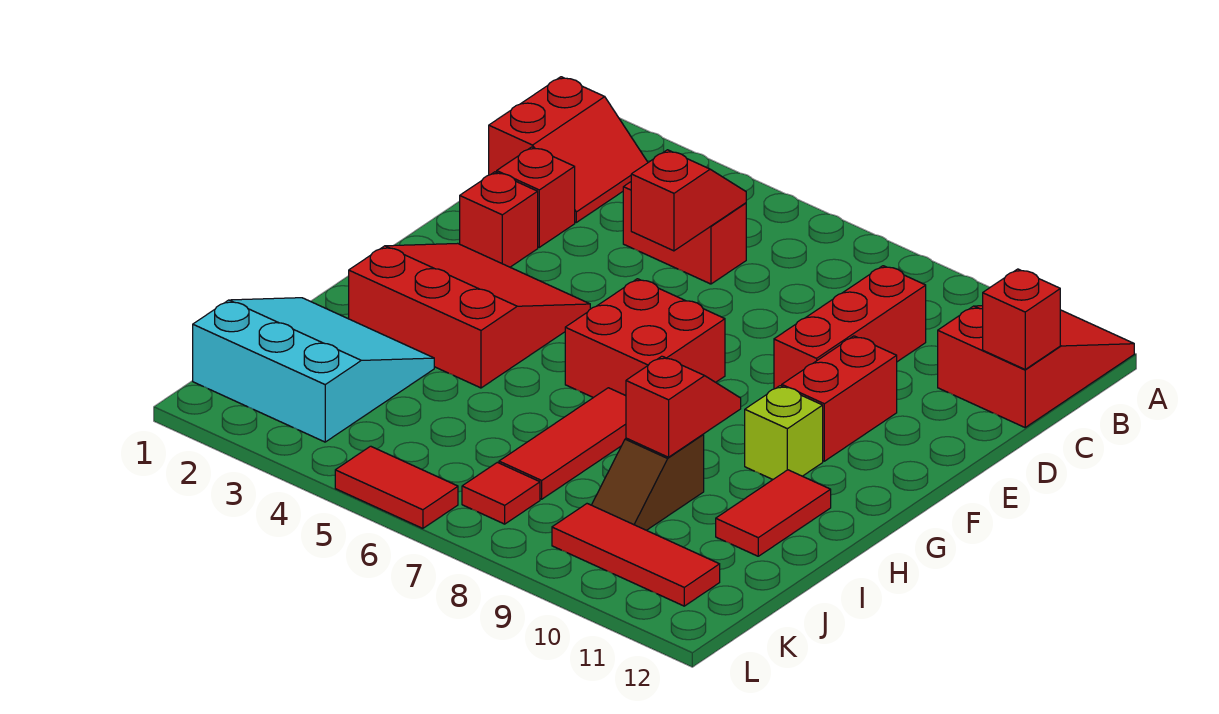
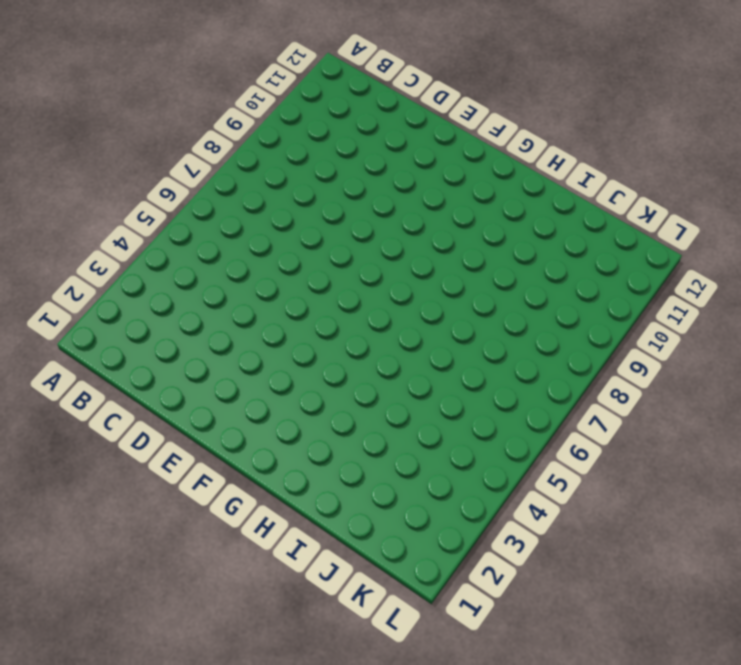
none -> red slope A11:C12 level 1 top C
none -> red slope B1:C2 level 1 top 1
none -> red brick C4:C5 level 1

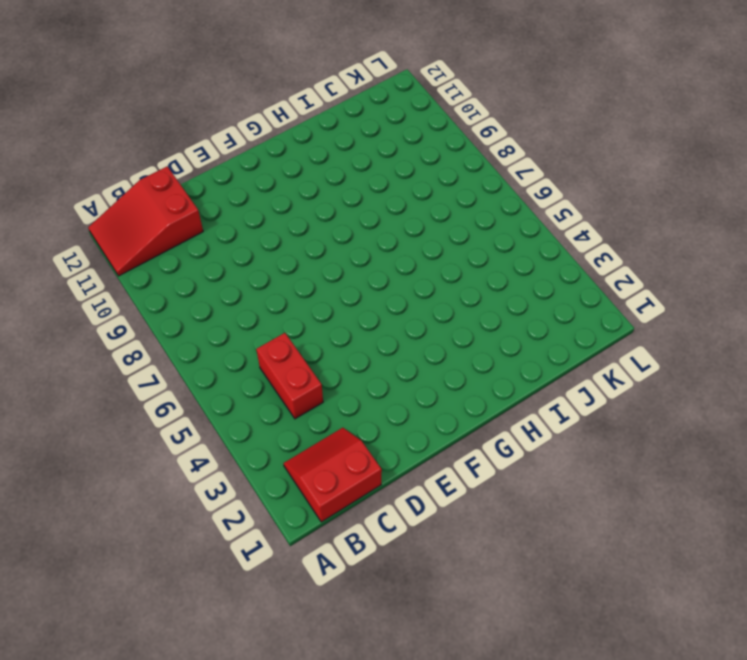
none -> red brick C9:E9 level 1
none -> red brick D2 level 1
none -> red brick E2 level 1

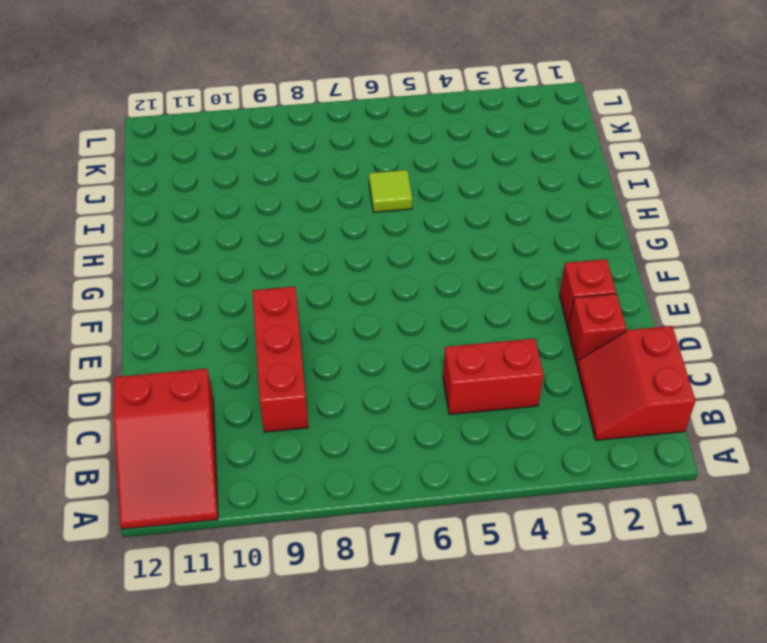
lime tile I6 level 1 -> none
none -> red brick E10:F10 level 1
none -> red slope F2:H4 level 1 top H
none -> red brick F6:G7 level 1

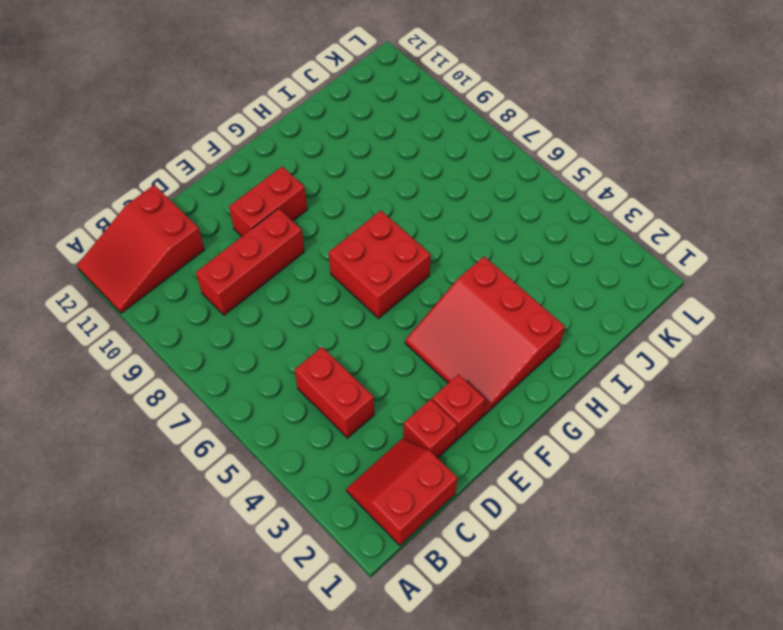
none -> lime brick G10 level 1
none -> red tile H7:J7 level 1
none -> red tile H11:I11 level 1

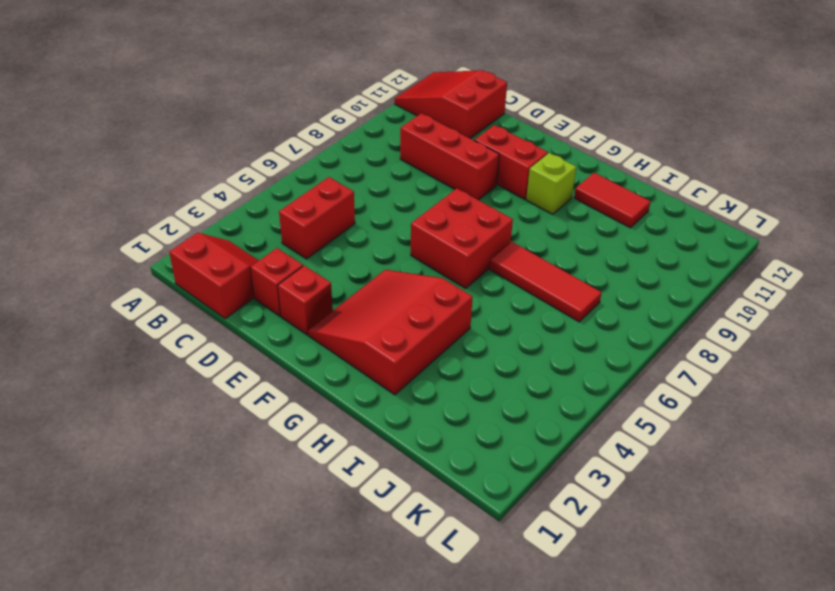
none -> cyan slope I1:K3 level 1 top K
none -> brown slope I9:J9 level 1 top I
none -> red tile K7 level 1

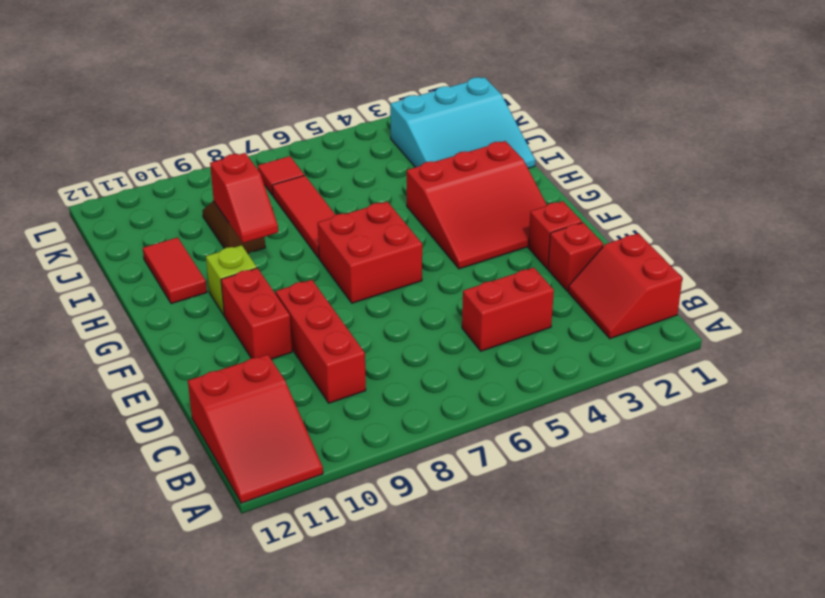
none -> red tile K9:K11 level 1
none -> red tile L5:L6 level 1
none -> red slope C5:D5 level 2 top D

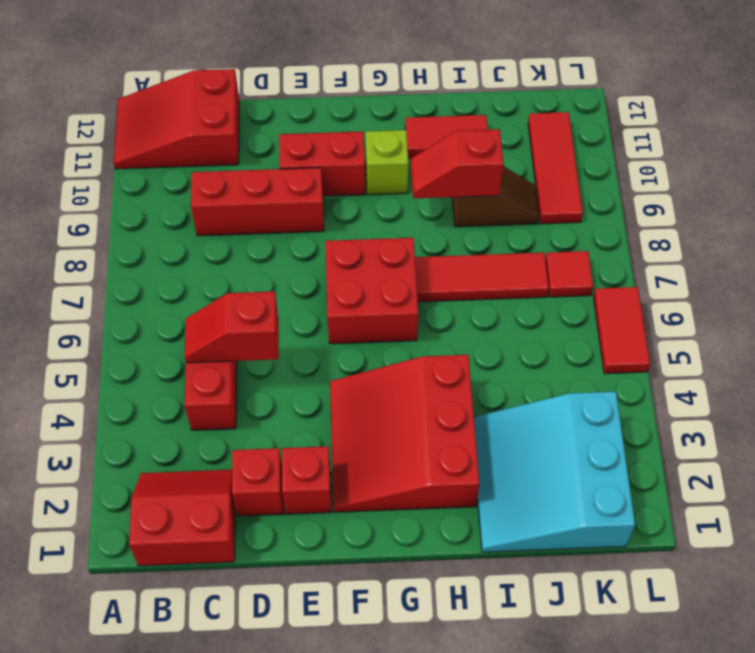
none -> red brick C12 level 2

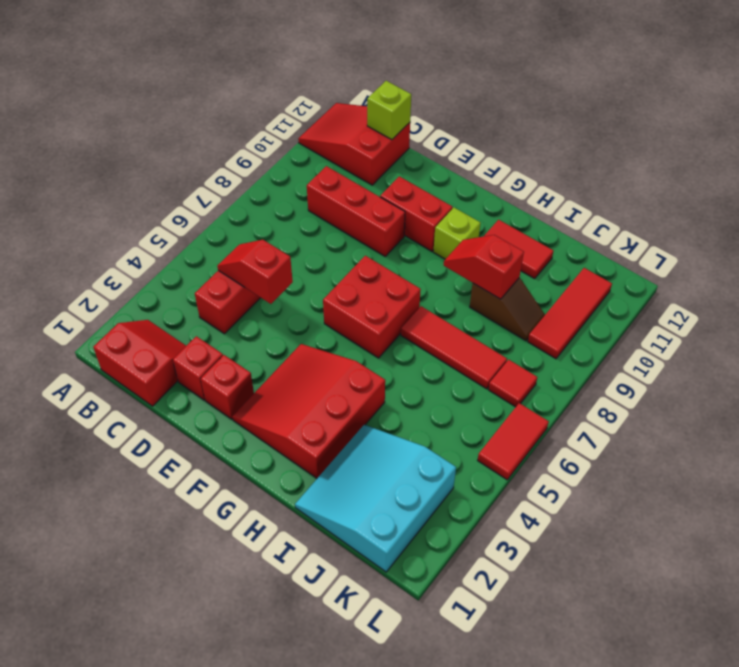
lime brick C12 level 2 -> red brick C12 level 2

